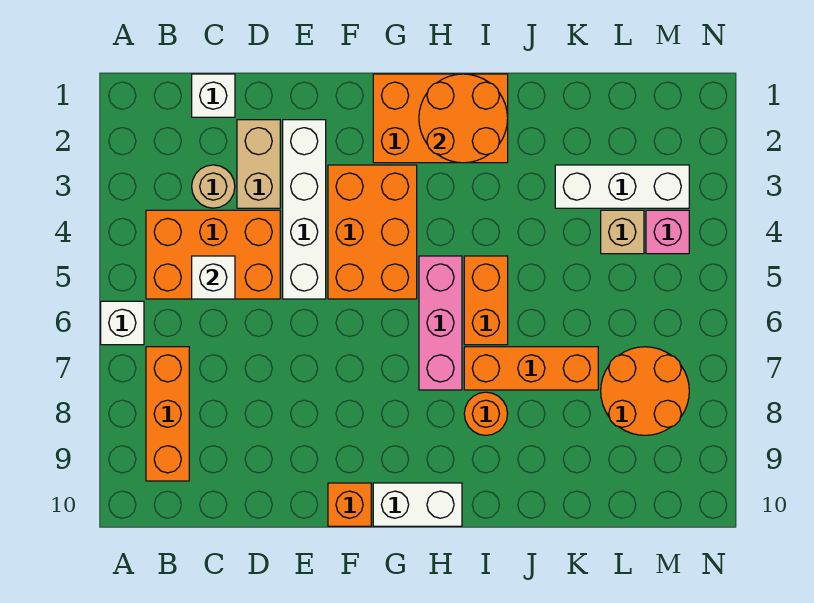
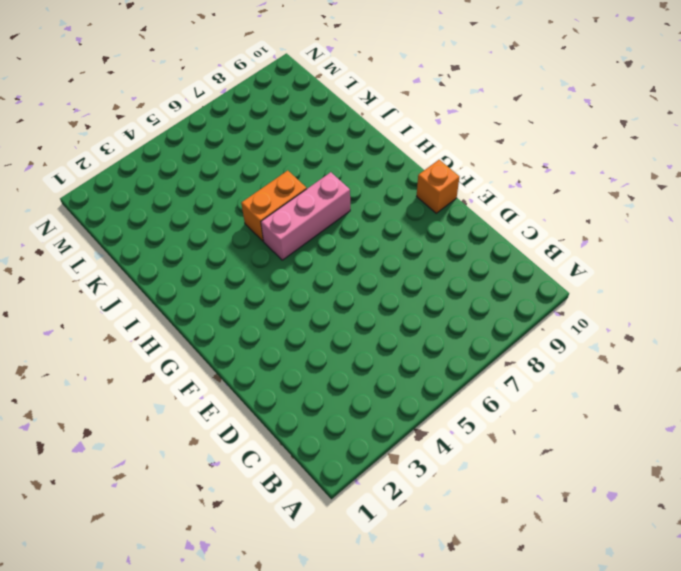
none -> white brick A6 level 1
none -> orange brick B4:D5 level 1
none -> orange brick B7:B9 level 1

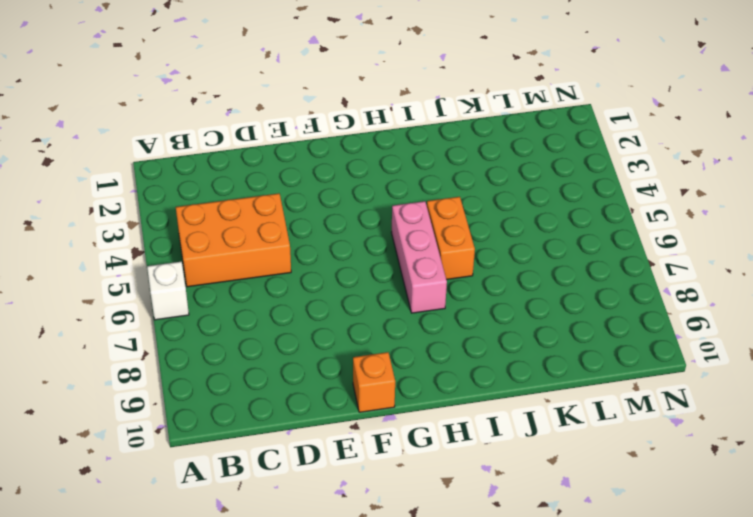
none -> orange brick B7:B9 level 1
none -> white brick C1 level 1
none -> tan round brick C3 level 1

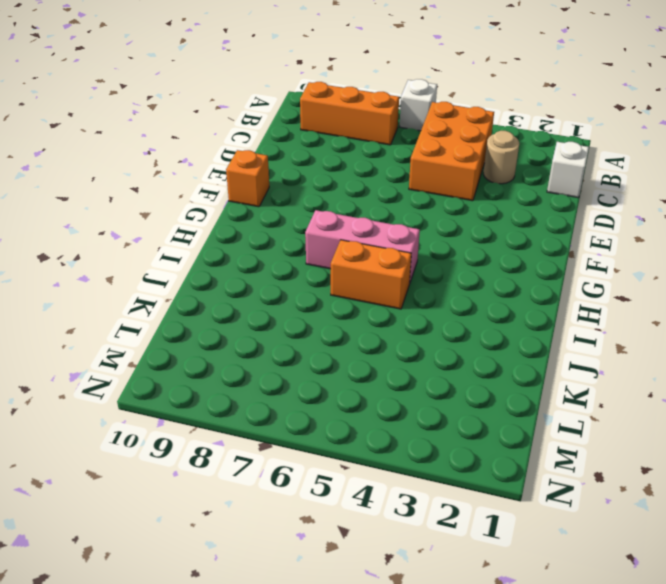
none -> tan brick D2:D3 level 1
none -> white brick E2:E5 level 1
none -> orange brick F3:G5 level 1

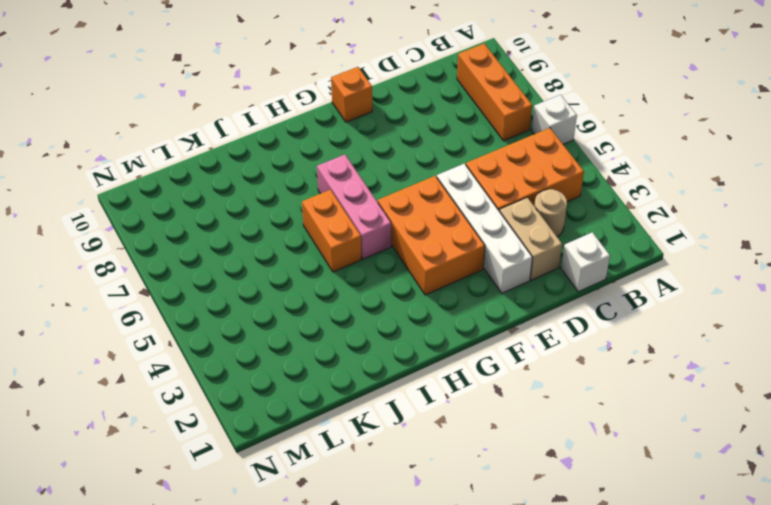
none -> orange brick G1:I2 level 1
none -> white brick G10:H10 level 1
none -> orange brick I7:K7 level 1

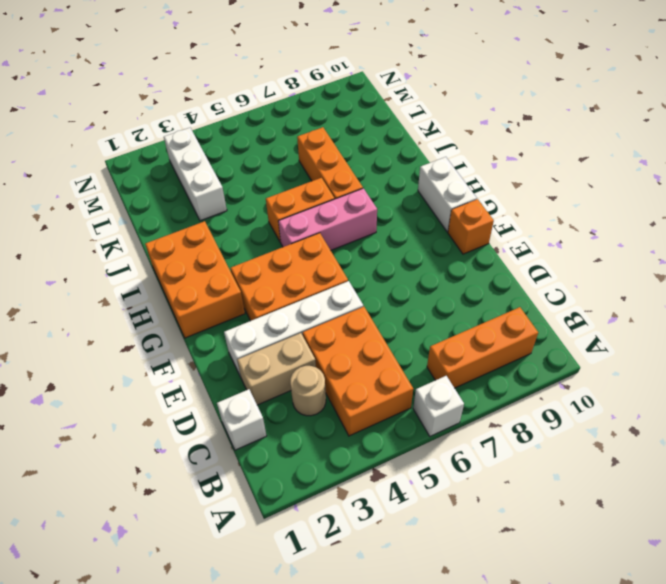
none -> orange round brick I8 level 1
none -> tan brick L4 level 1
none -> orange round brick L7:M8 level 1

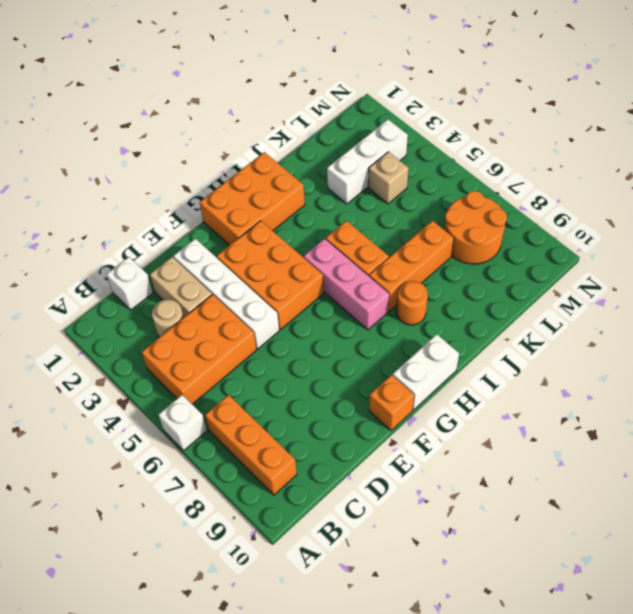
none -> pink brick M4 level 1
none -> white brick C5 level 2
none -> orange round brick H1:I2 level 2

